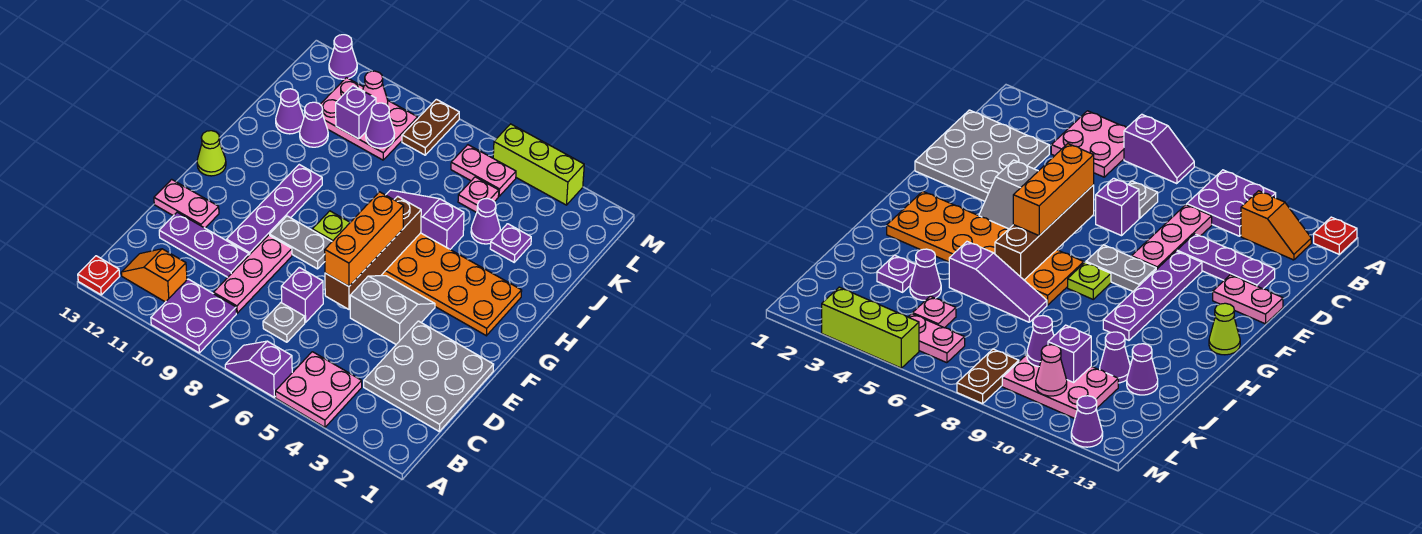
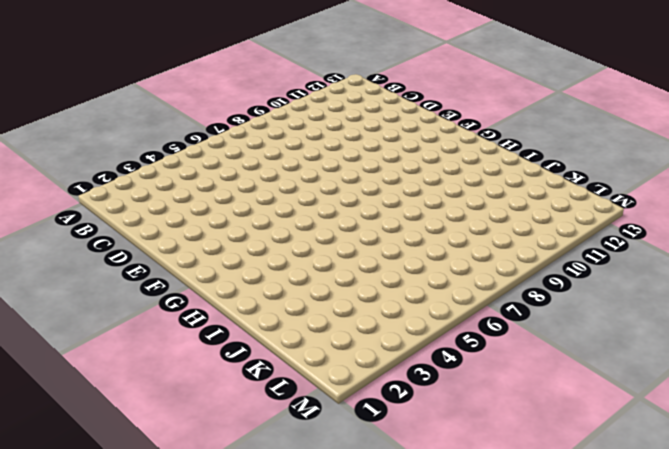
none -> pink plate A4:B5 level 1
none -> purple slope A6:A7 level 1 top 6
none -> purple plate A9:B10 level 1
none -> red plate A13 level 1

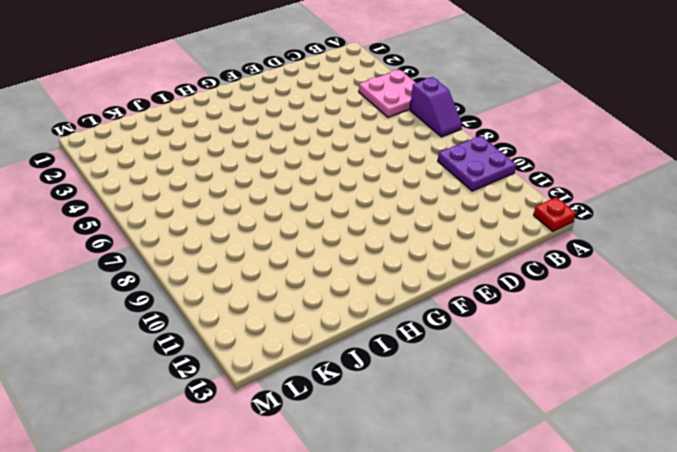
none -> orange slope B11:B12 level 1 top 11
none -> grey plate C1:E3 level 1
none -> grey plate C7 level 1
none -> pink plate C9:E9 level 1

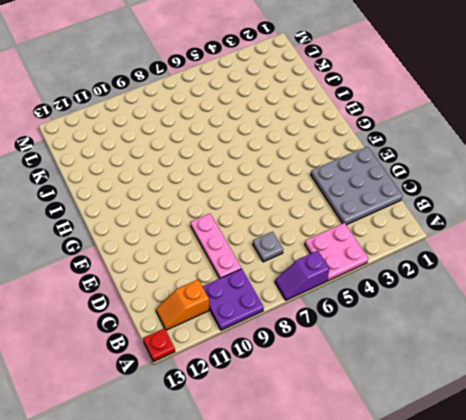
none -> purple brick D7 level 1
none -> purple plate D10:D12 level 1
none -> grey slope E4:F5 level 1 top E
none -> purple plate E10:H10 level 1

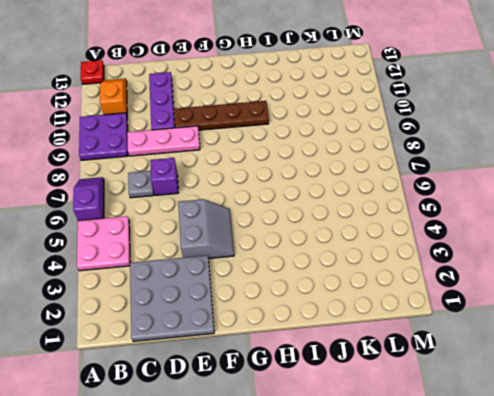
brown plate E10:H10 level 1 -> purple plate E10:H10 level 1
none -> pink plate E12:E13 level 1
none -> grey plate F8:F9 level 1
none -> orange plate G2:H7 level 1
none -> lime plate G8 level 1

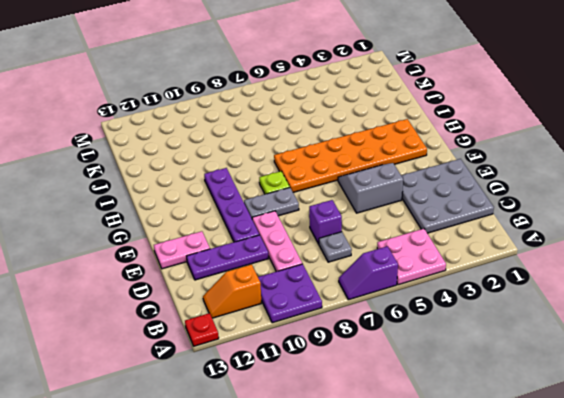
none -> lime cone G13 level 1
none -> purple slope I5:I7 level 1 top 5
none -> purple plate J3 level 1
none -> purple cone J4 level 1

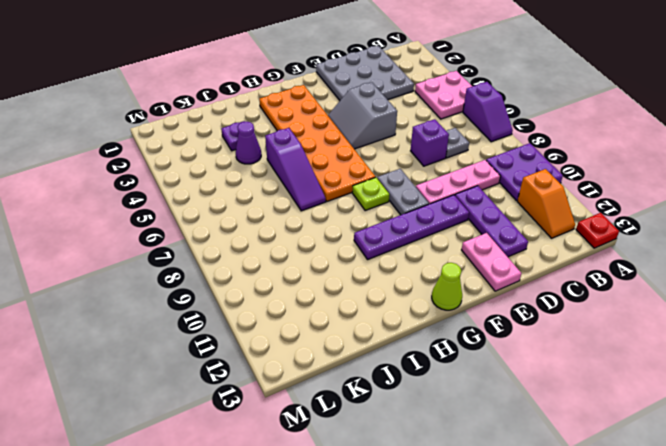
none -> purple cone J11 level 1
none -> purple cone J12 level 1
none -> pink plate K5 level 1
none -> pink plate K9:L11 level 1

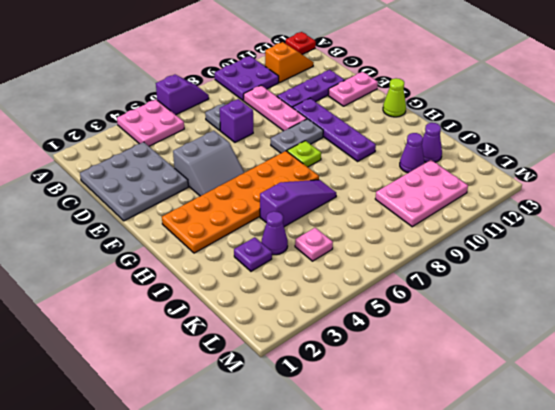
none -> pink plate L5:L6 level 1
none -> brown plate L8:M8 level 1
none -> lime brick M3:M5 level 1
none -> purple cone M12 level 1

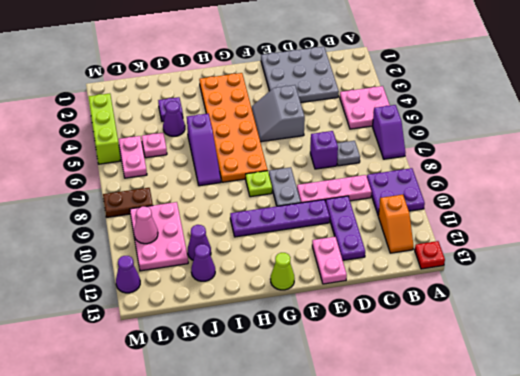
none -> brown brick E6:H6 level 2
none -> purple cone K9 level 2
none -> purple brick K10 level 2
none -> orange brick E6:G6 level 3

